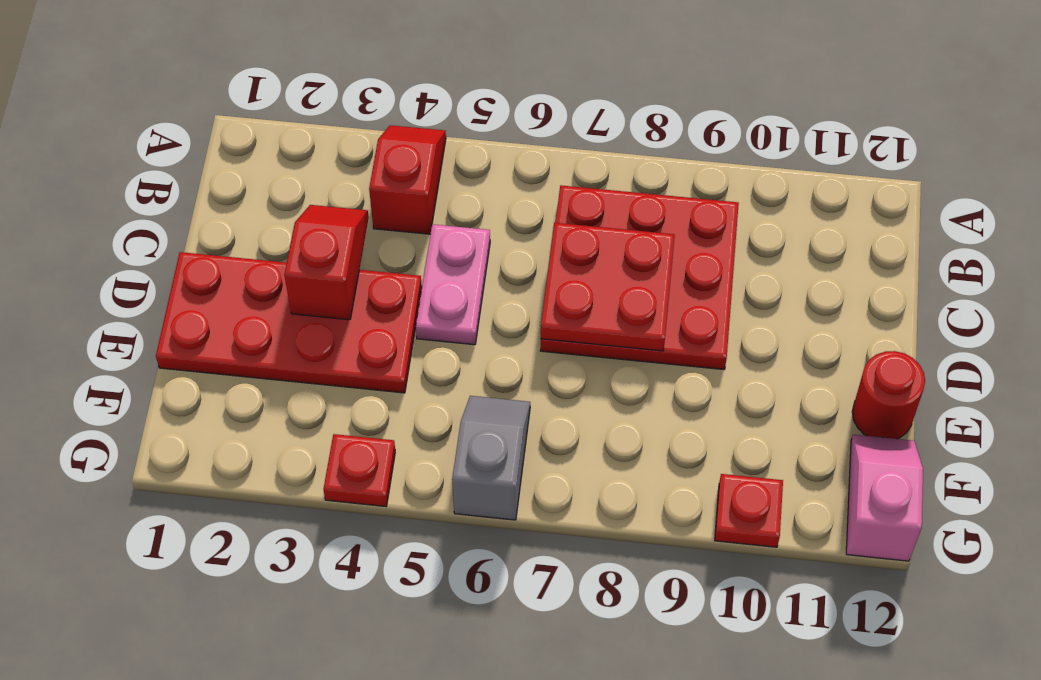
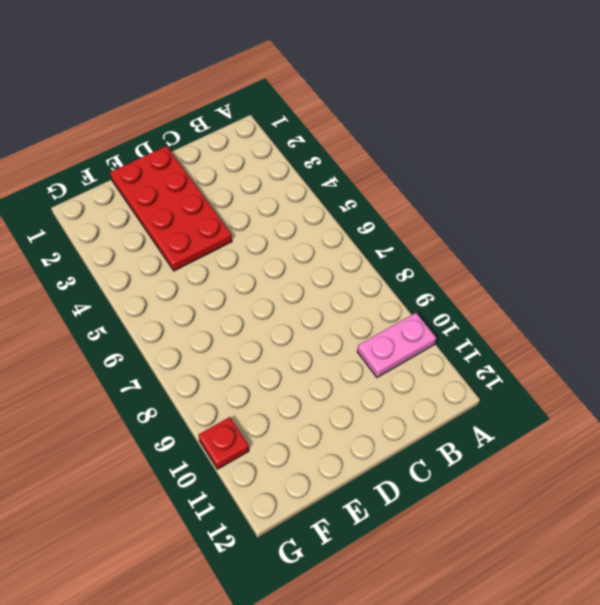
pink plate A10:B10 level 1 -> pink plate C5:D5 level 1
none -> red slope A4:B4 level 1 top B
none -> red plate B7:D9 level 1

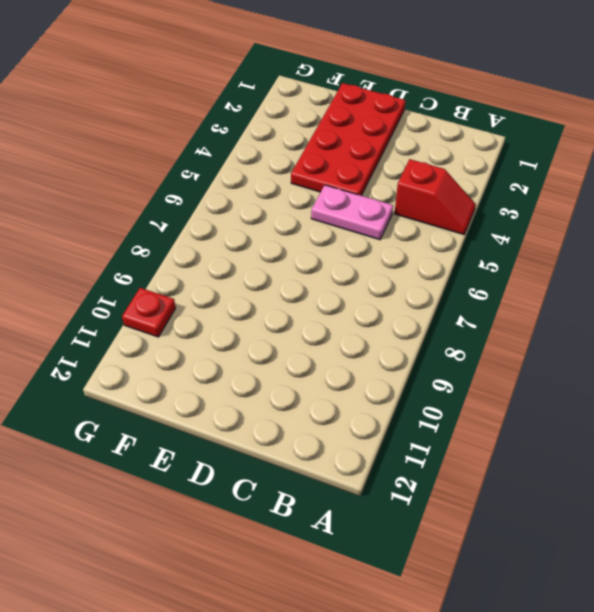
none -> red plate B7:D9 level 1
none -> red round brick E12 level 1

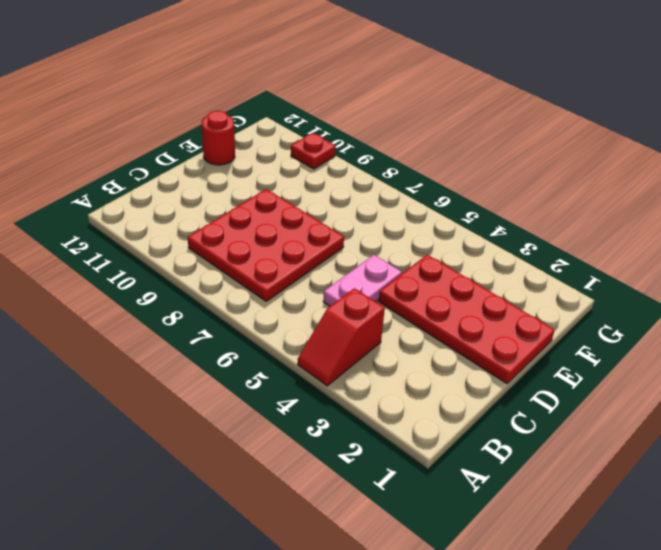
none -> grey slope F6:G6 level 1 top G
none -> pink slope F12:G12 level 1 top G

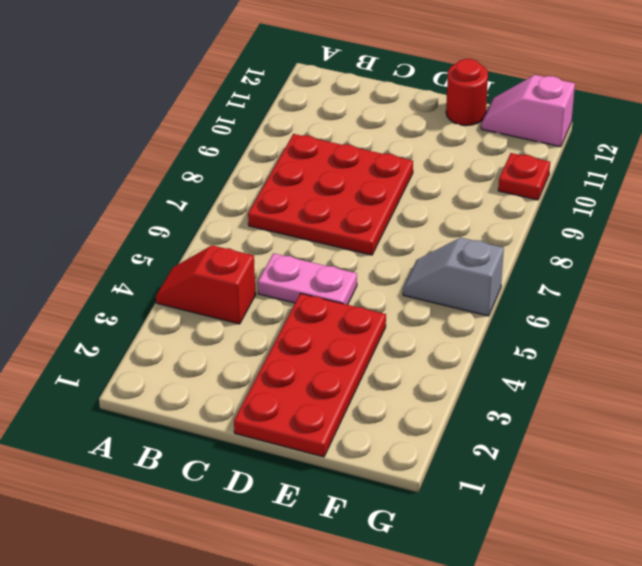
none -> red plate G4 level 1
none -> red slope C3:D3 level 2 top D

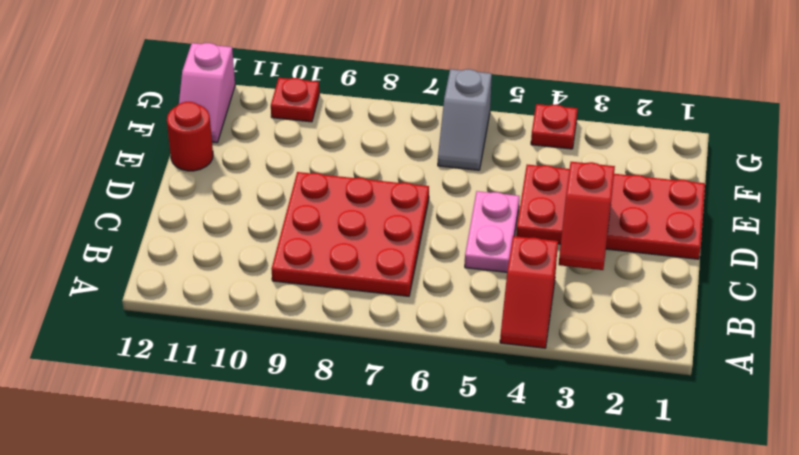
none -> red plate C7:D8 level 2

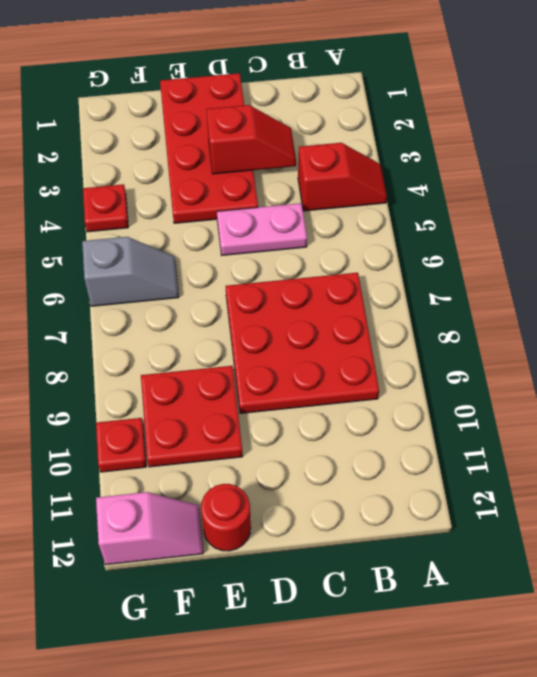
red plate E9:F10 level 1 -> red plate C7:D8 level 2

